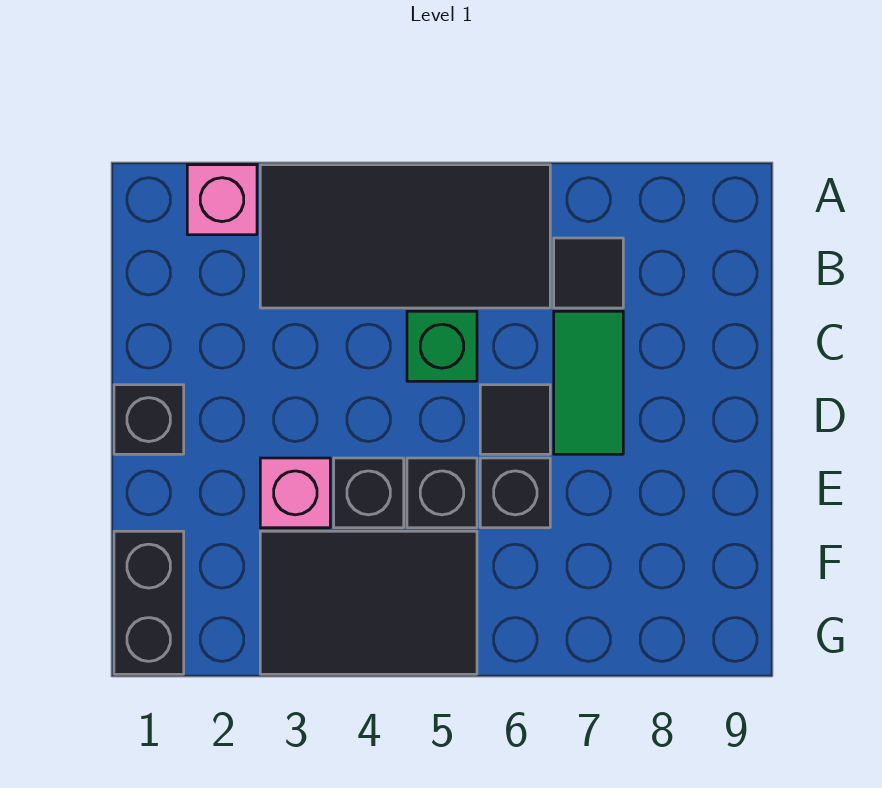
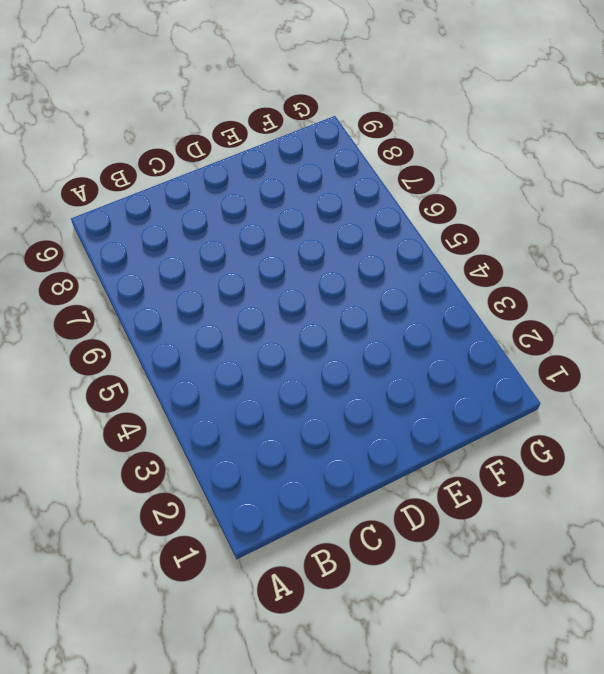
none -> pink brick A2 level 1
none -> black tile A3:B6 level 1
none -> black tile B7 level 1

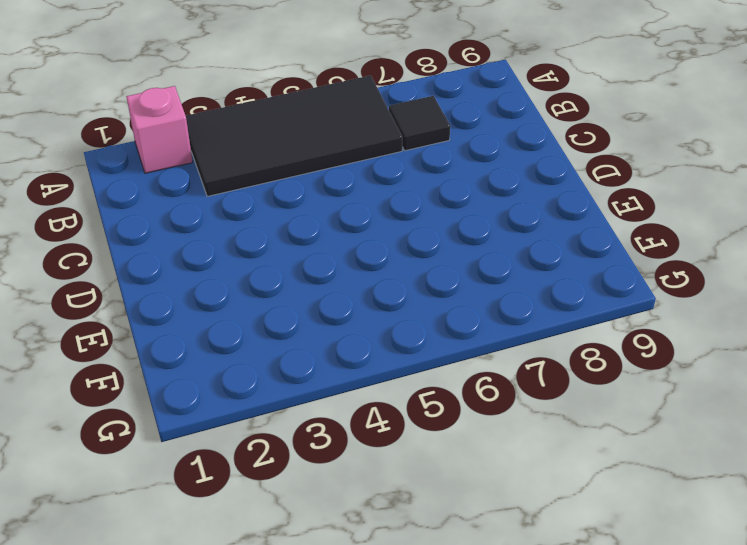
none -> green brick C5 level 1
none -> green tile C7:D7 level 1
none -> black brick D1 level 1

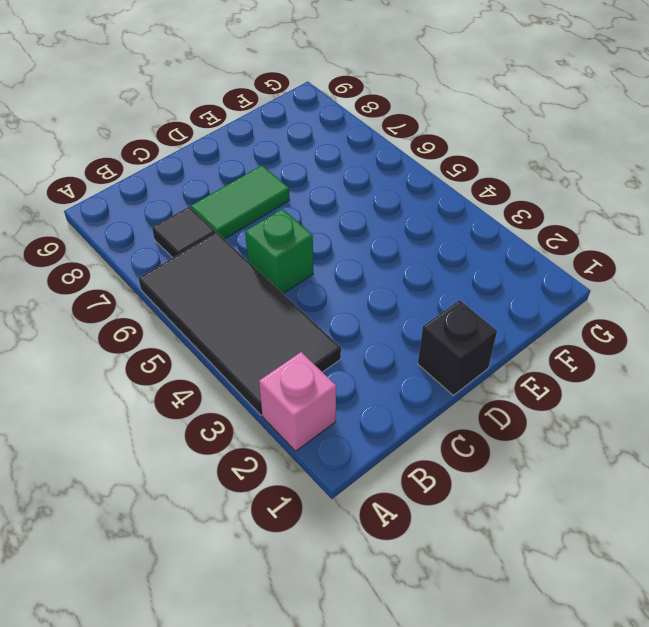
none -> black tile D6 level 1
none -> pink brick E3 level 1
none -> black brick E4 level 1

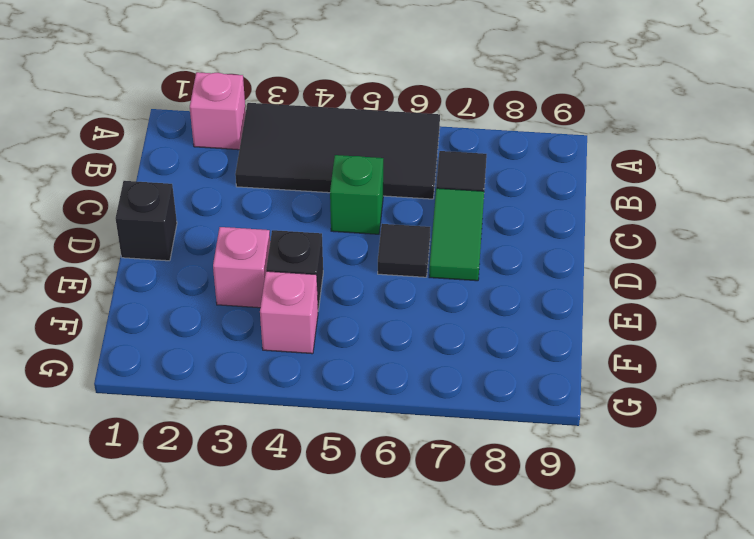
pink brick F4 level 1 -> black tile F3:G5 level 1
none -> black brick E5 level 1
none -> black brick E6 level 1
none -> black brick F1:G1 level 1

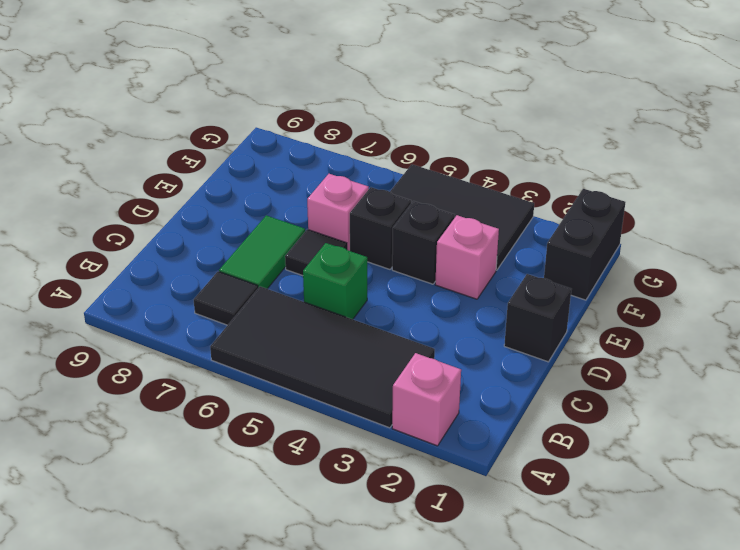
pink brick E6 level 1 -> black brick E6 level 1

